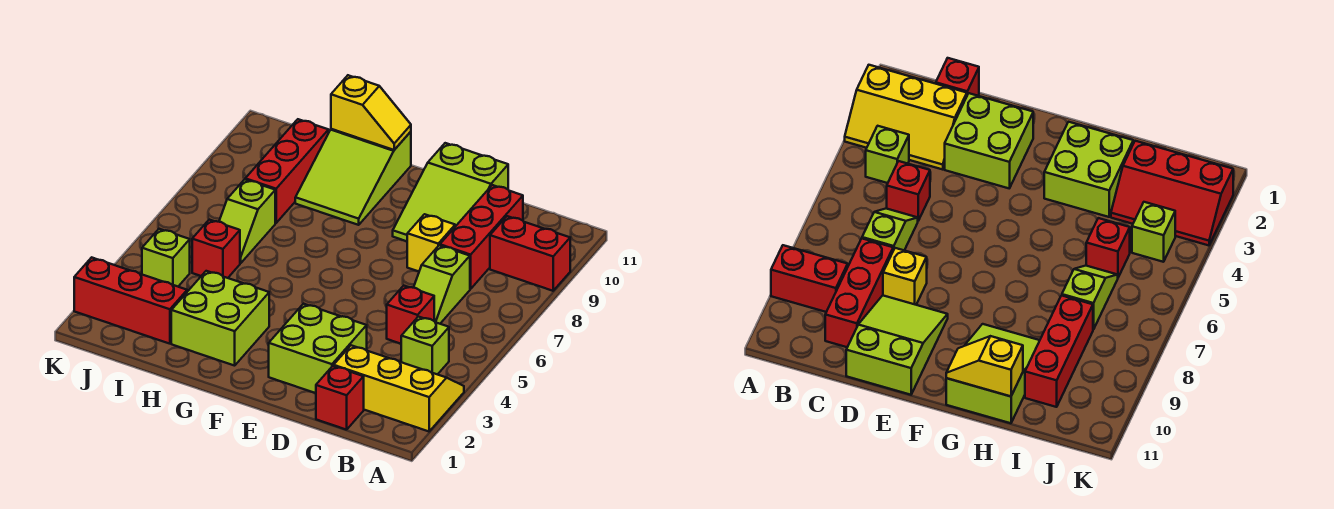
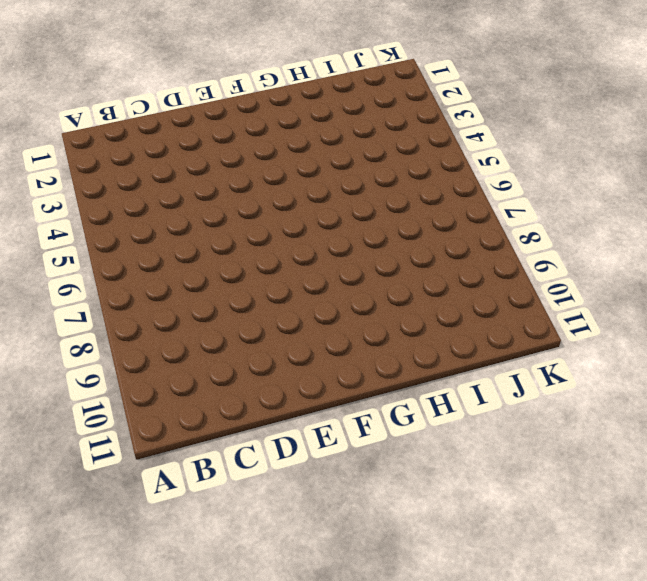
none -> yellow slope A2:C3 level 1 top 2
none -> red brick A9:B9 level 1
none -> lime brick B4 level 1

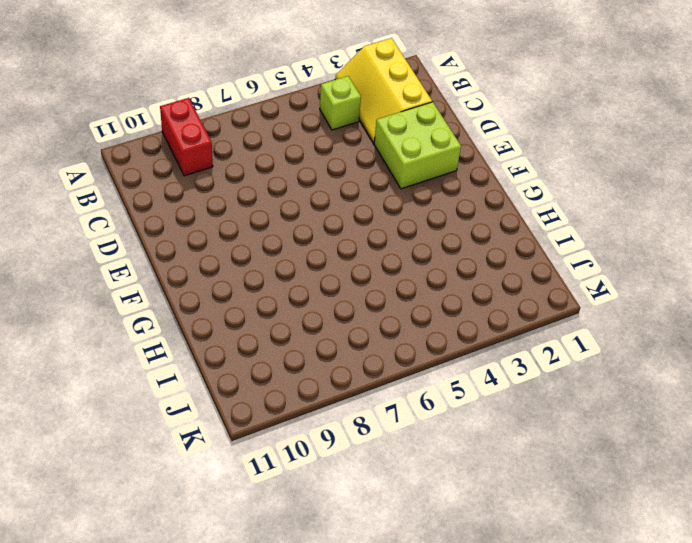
none -> red brick C1 level 1
none -> red brick C5 level 1
none -> lime slope C6:C7 level 1 top 7

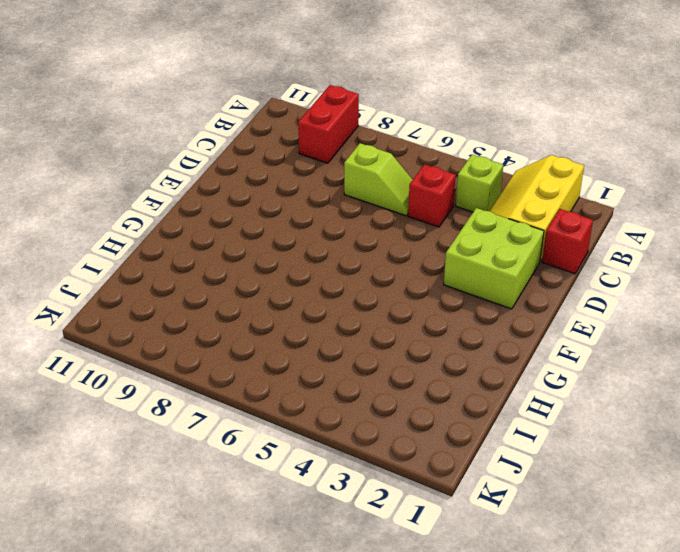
none -> red brick C8:C10 level 1
none -> yellow brick D8 level 1
none -> lime slope D9:E11 level 1 top 11

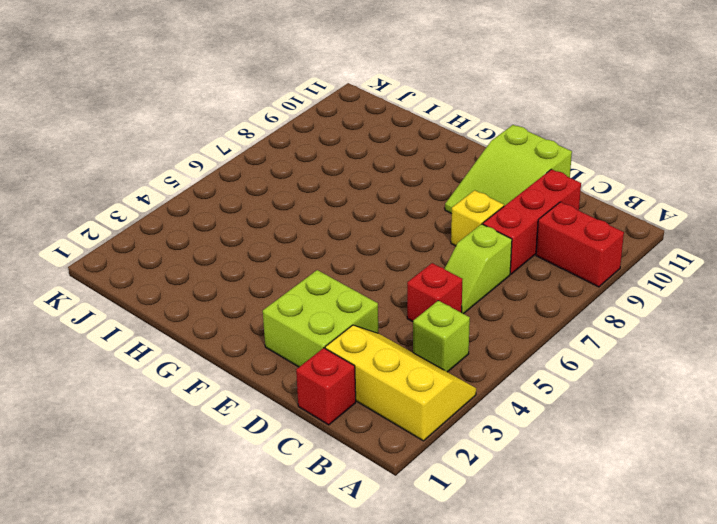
none -> lime brick G2:H3 level 1
none -> lime slope G9:H11 level 1 top 11
none -> red slope I2:K3 level 1 top 2

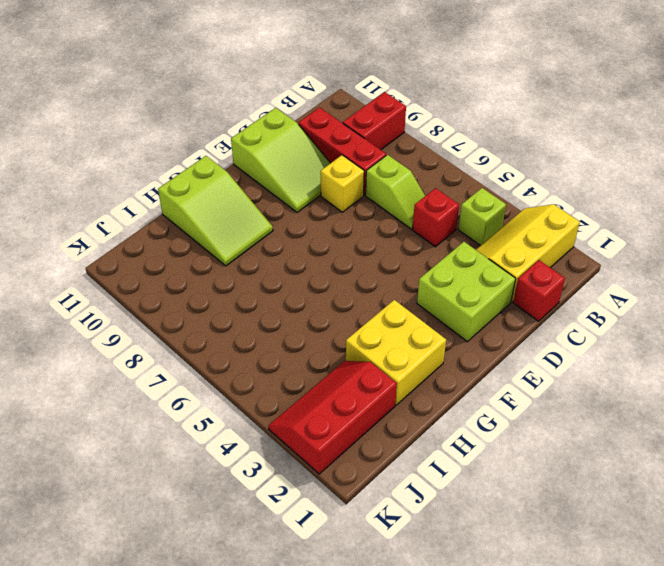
yellow brick G2:H3 level 1 -> lime brick G2:H3 level 1
none -> red brick I5 level 1
none -> lime slope I6:I7 level 1 top 7
none -> red brick I8:I10 level 1

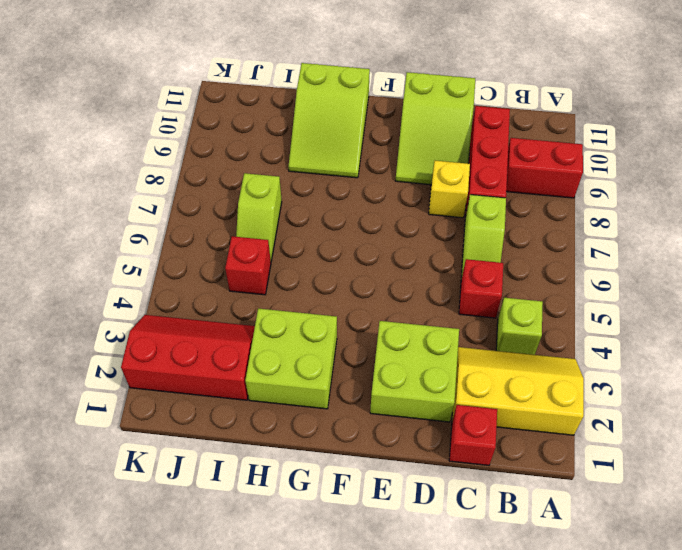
none -> red brick I8:I10 level 1
none -> lime brick J4 level 1
none -> yellow slope G11:H11 level 2 top H

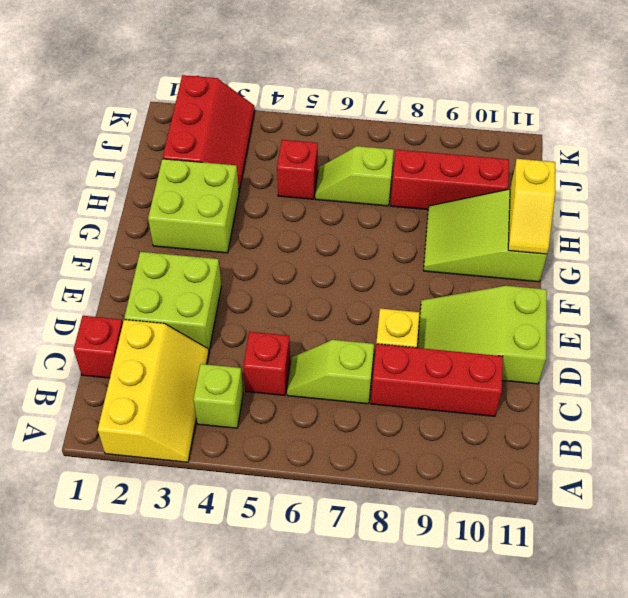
none -> red brick A9:B9 level 1
none -> lime brick J4 level 1

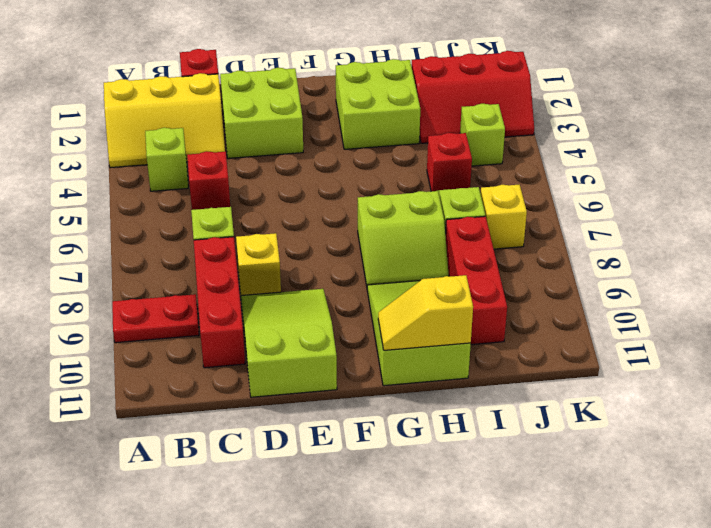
red plate A9:B9 level 1 -> red brick A9:B9 level 1
lime slope G7:H8 level 1 top 7 -> none
yellow brick J7 level 1 -> none

